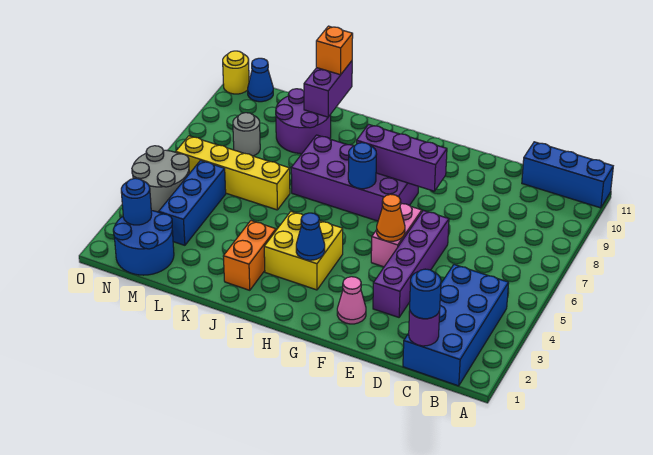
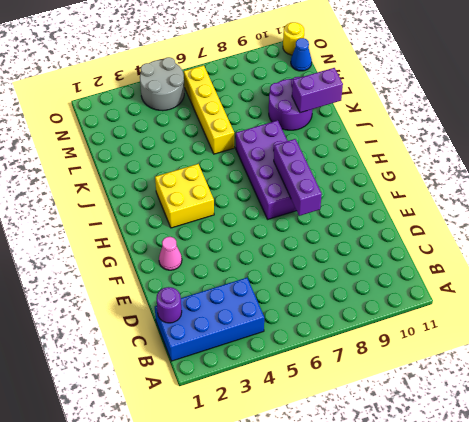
none -> blue brick A11:C11 level 1
none -> purple brick E3:E6 level 1
none -> pink brick F5:F6 level 1

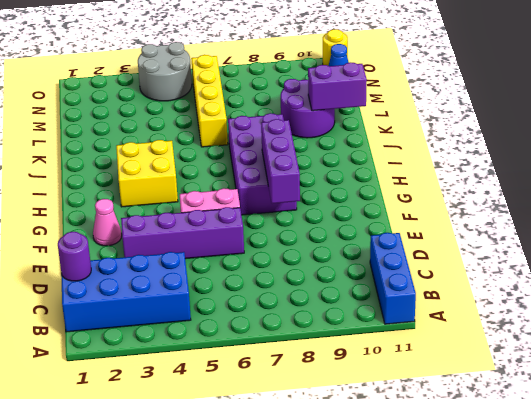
none -> orange brick J2:J3 level 1
none -> blue round brick M1:N2 level 1
none -> blue brick M3:M5 level 1

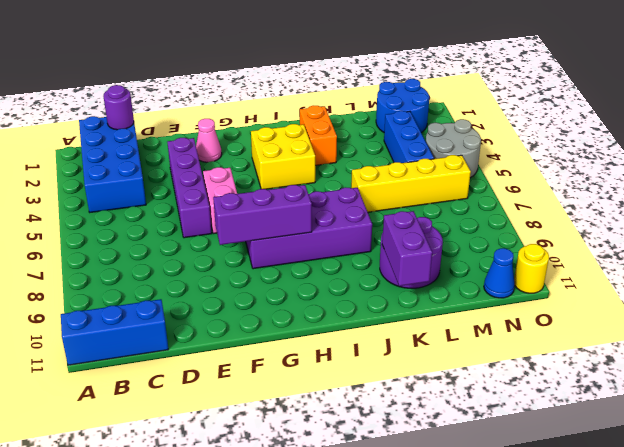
none -> grey round brick M8 level 1
none -> orange cone F5 level 2
none -> blue cone H3 level 2

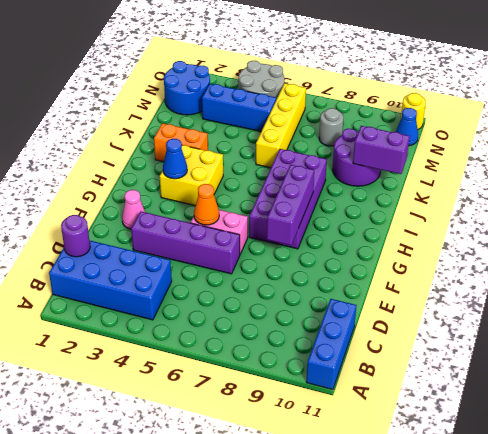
none -> blue round brick H7 level 2
none -> blue round brick N2 level 2
none -> blue round brick C1 level 3

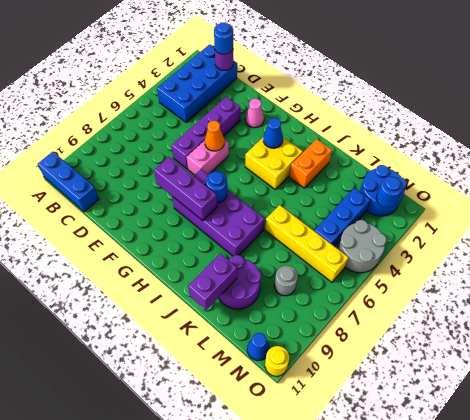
none -> orange brick K11 level 3

